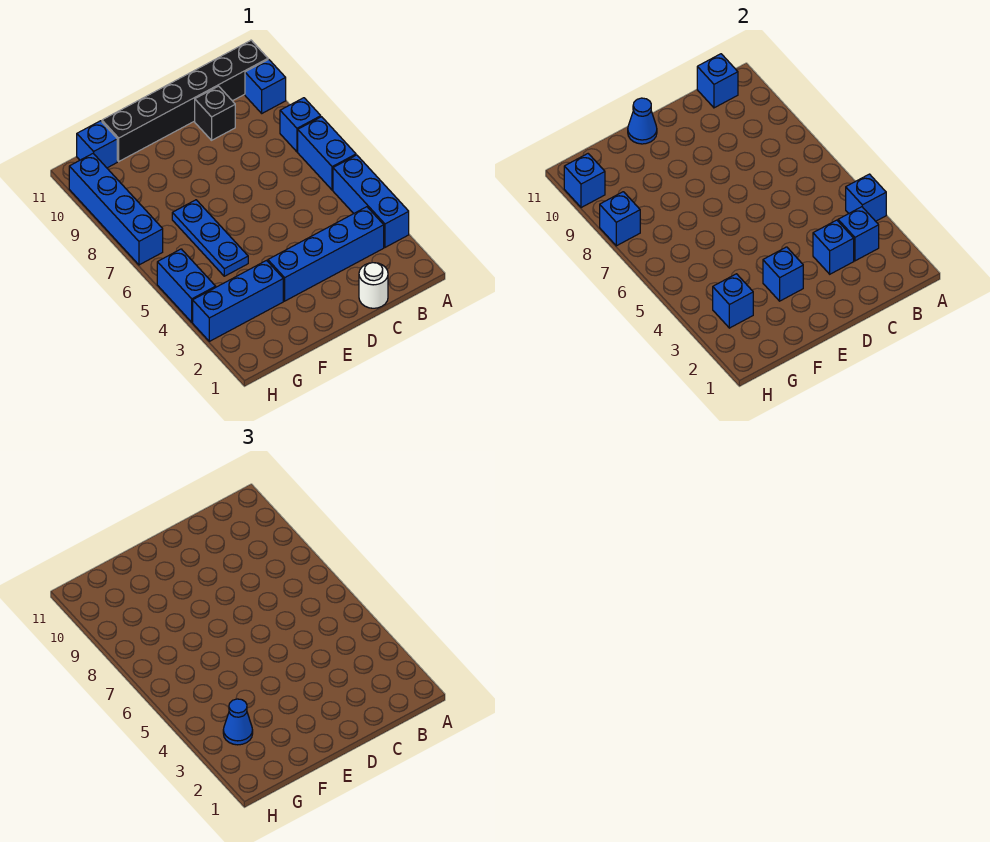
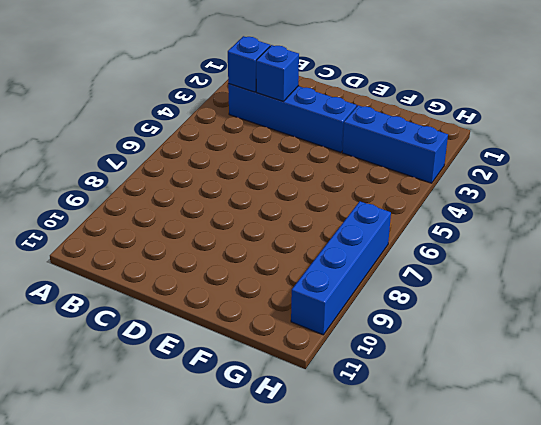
none -> blue brick A3:A5 level 1
none -> blue brick A6:A7 level 1
none -> blue brick A8 level 1

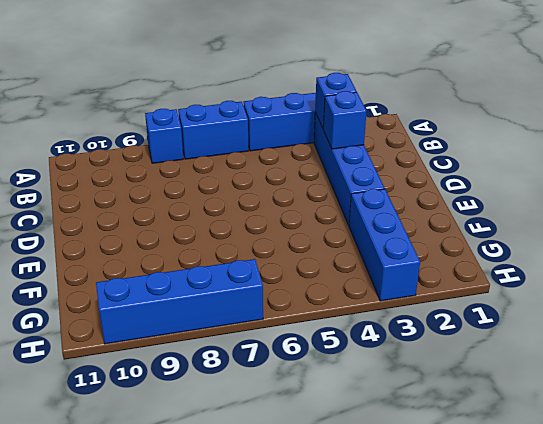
none -> blue brick A10 level 1
none -> black brick A11:F11 level 1
none -> white round brick C1 level 1

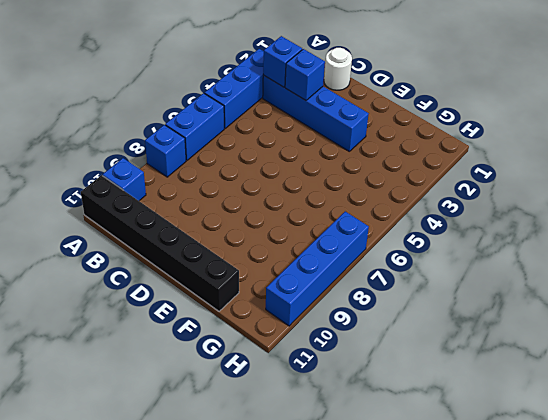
none -> black brick C10 level 1
none -> blue brick F3:H3 level 1
none -> blue plate F5:F7 level 1

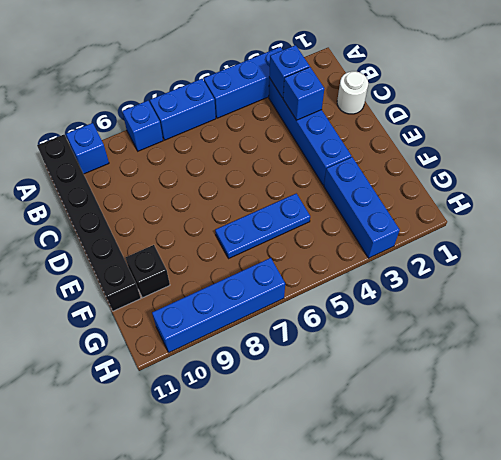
black brick F10 level 1 -> black brick C10 level 1
none -> blue brick G11 level 1
none -> blue brick H4:H5 level 1
none -> blue brick A4 level 2

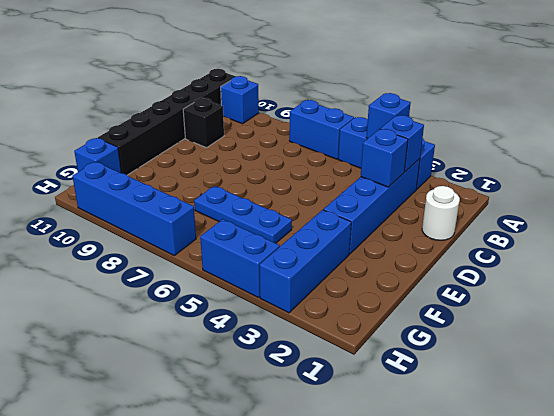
none -> blue brick A8 level 1
none -> blue brick B11 level 2
none -> blue brick E3 level 2

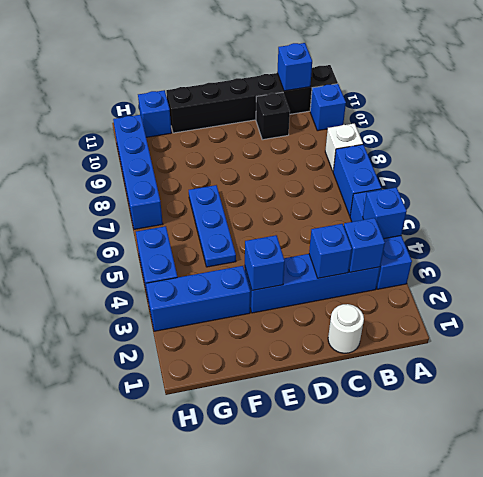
white brick A8 level 1 -> blue brick A8 level 1
none -> blue cone E11 level 2
none -> blue brick G3 level 2
none -> blue brick H8 level 2

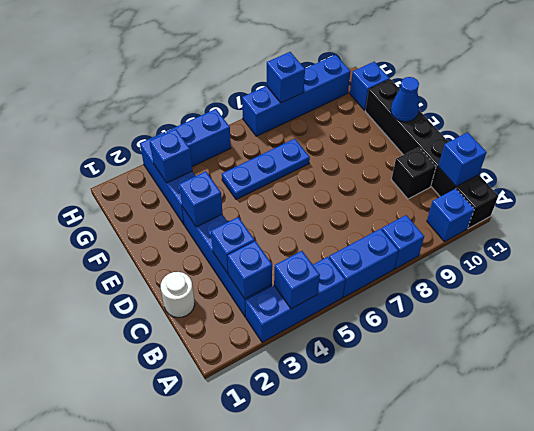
none -> blue brick H10 level 2
none -> blue cone G3 level 3

